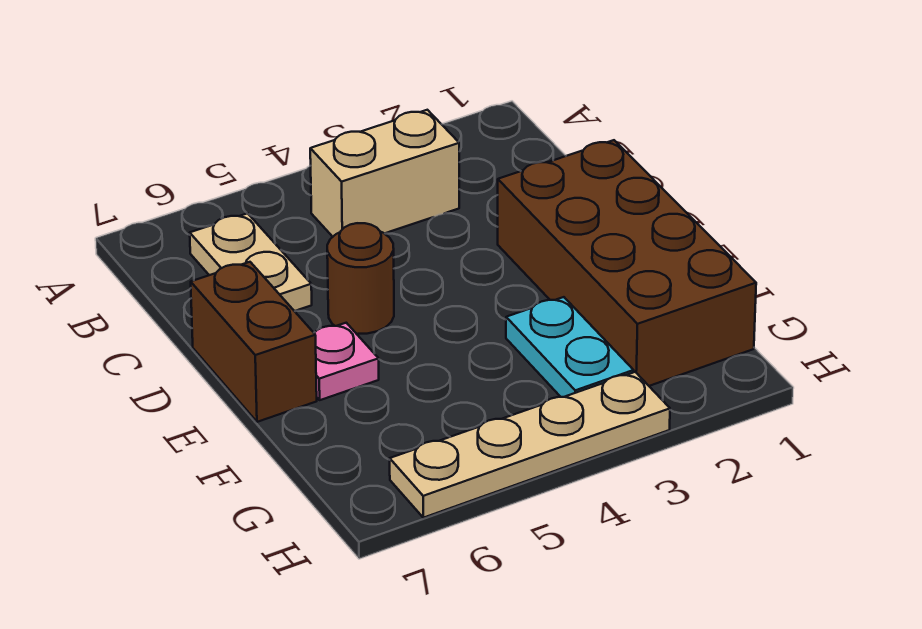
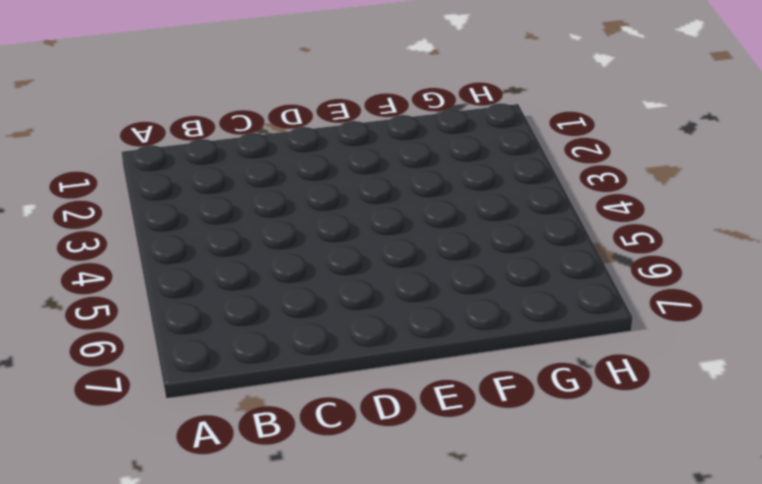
none -> tan brick B3:B4 level 1
none -> tan plate B6:C6 level 1

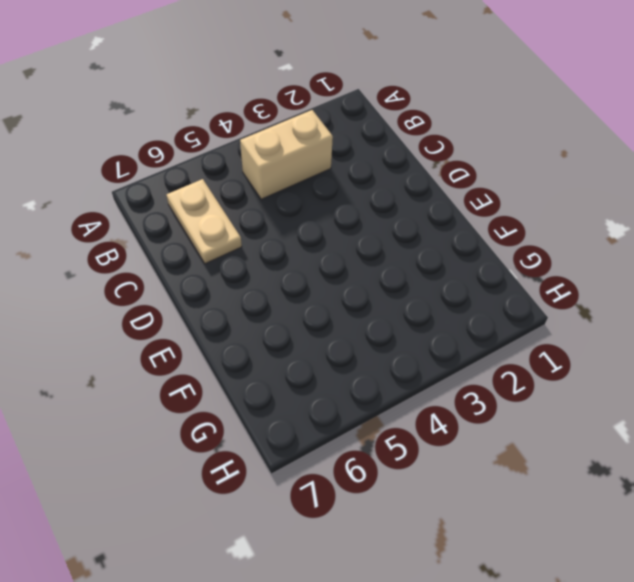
none -> brown brick D1:G2 level 1
none -> brown round brick D5 level 1

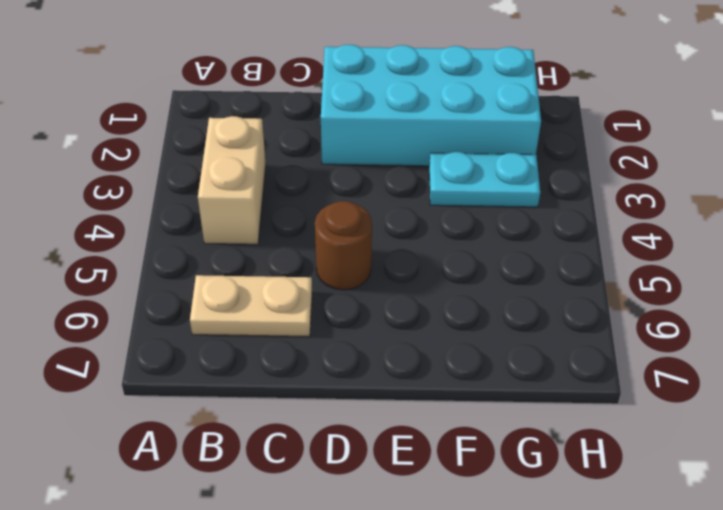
cyan brick D1:G2 level 1 -> brown brick D1:G2 level 1
none -> brown brick D7:E7 level 1
none -> pink plate E6 level 1

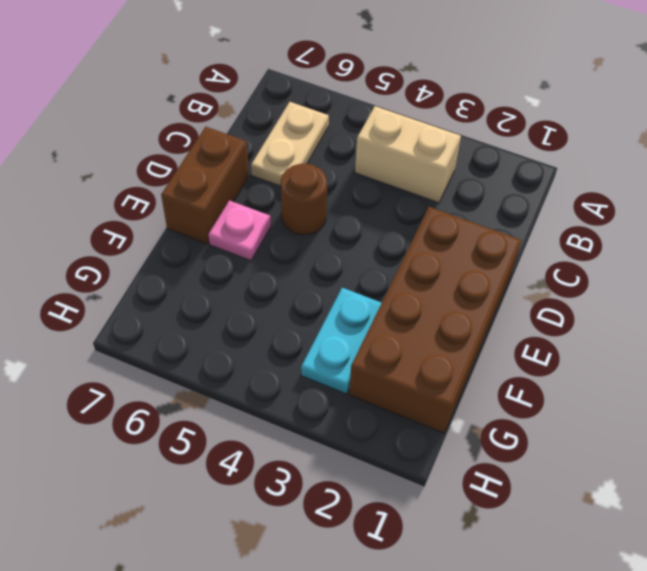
none -> tan plate H3:H6 level 1

